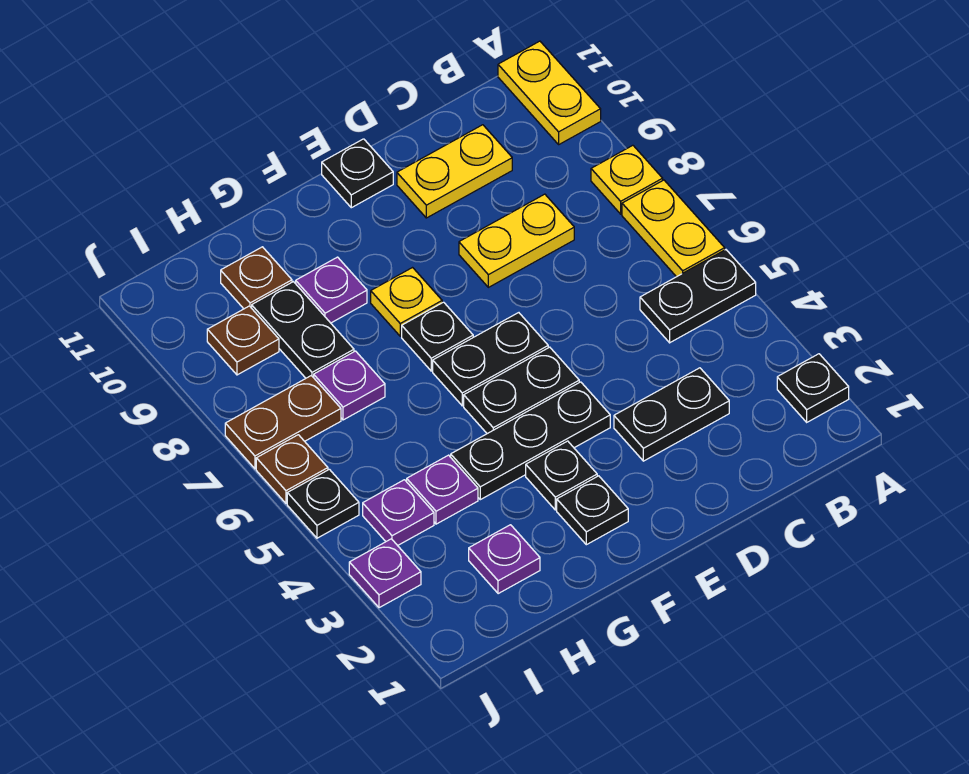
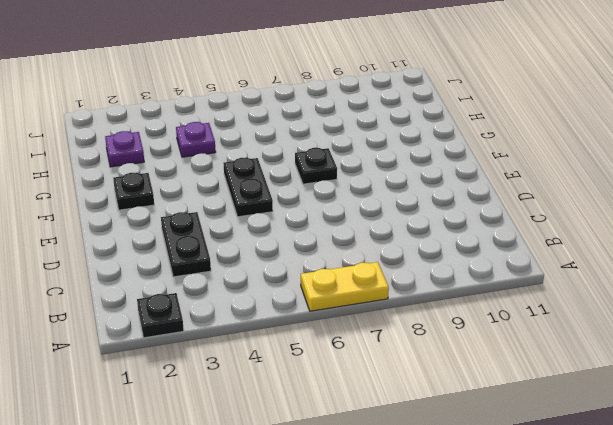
none -> black plate A5:B5 level 1
none -> yellow plate A8 level 1
none -> yellow plate A10:A11 level 1

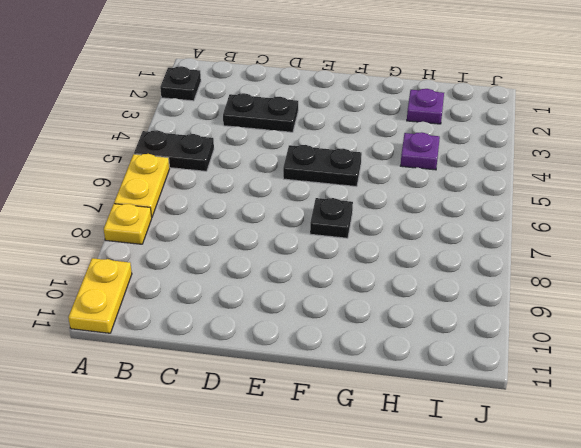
none -> yellow plate C8:D8 level 1
none -> yellow plate C10:D10 level 1
none -> black plate E4:G4 level 1

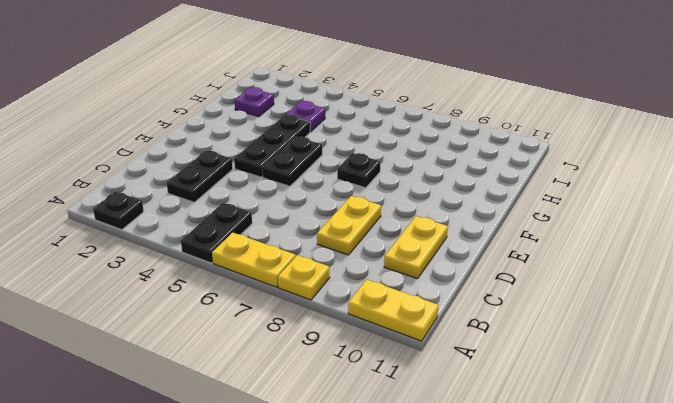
none -> black plate E6:F6 level 1
none -> black plate E11 level 1
none -> black plate F2 level 1

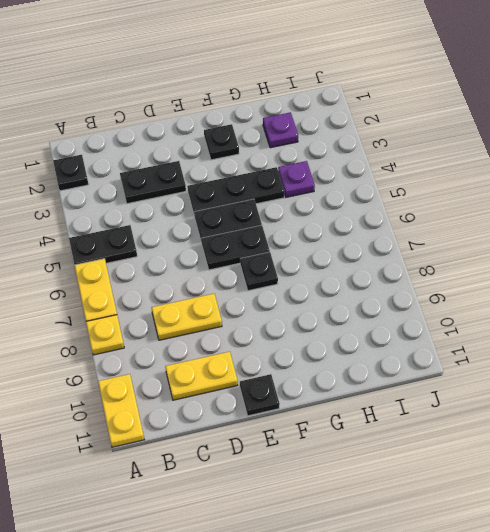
none -> black plate F3 level 1
none -> yellow plate F8 level 1
none -> purple plate G9 level 1

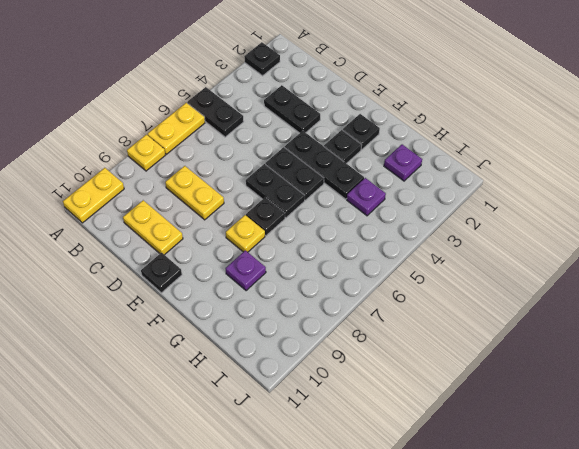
none -> purple plate H7 level 1
none -> black plate H8:H9 level 1
none -> brown plate H10 level 1

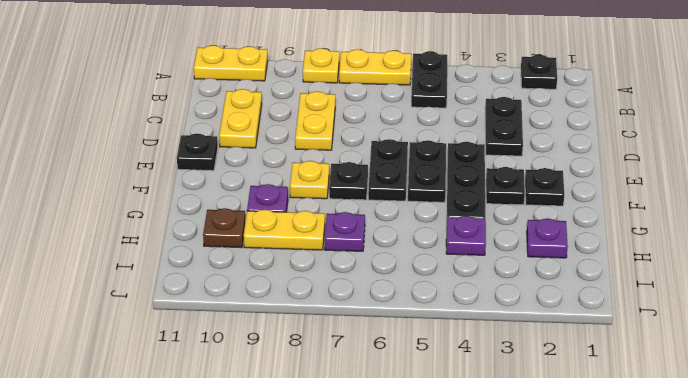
yellow plate H8:H9 level 1 -> black plate H8:H9 level 1
none -> purple plate I4 level 1
none -> brown plate I7:J7 level 1
none -> brown plate I9 level 1

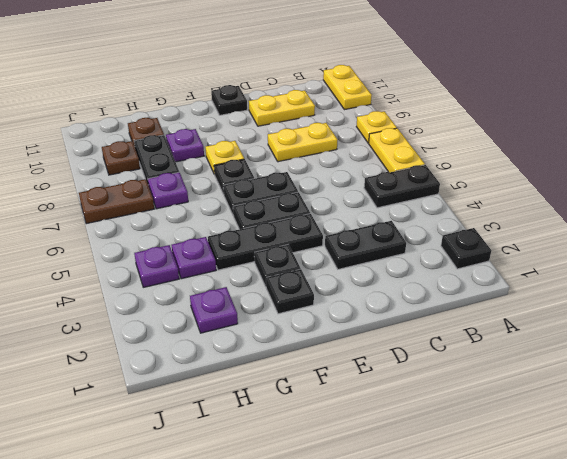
none -> purple plate J3 level 1
none -> black plate J5 level 1
none -> brown plate J6 level 1

